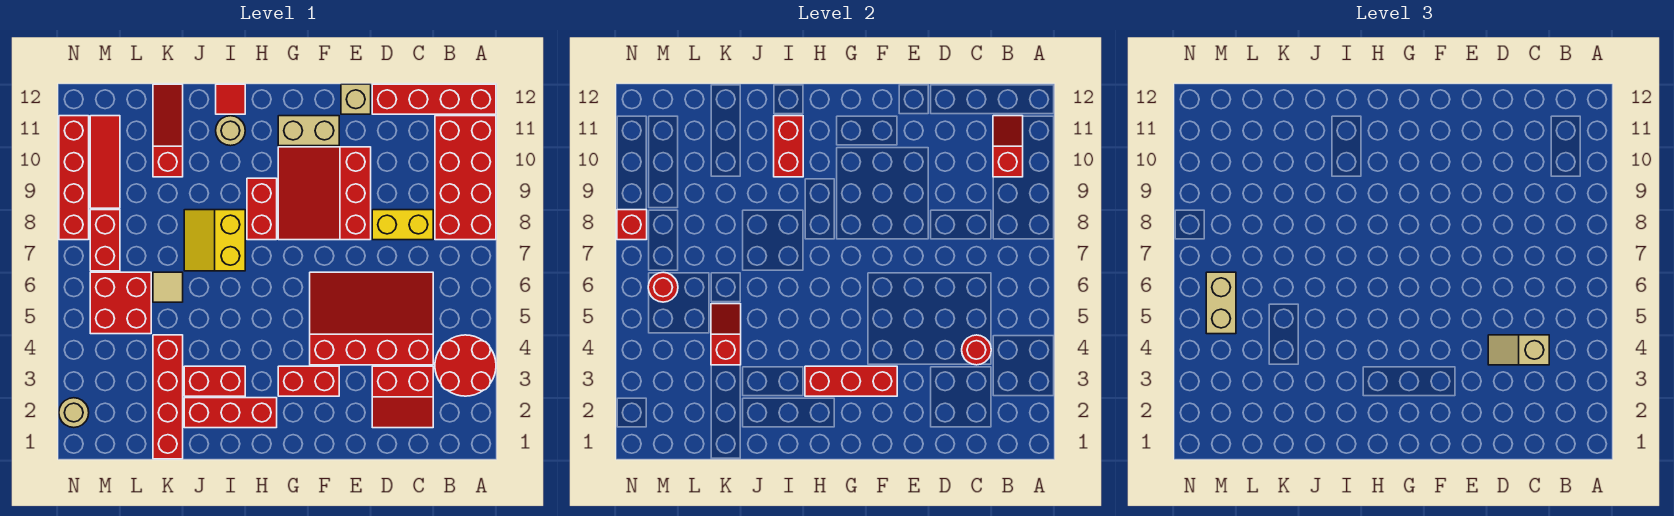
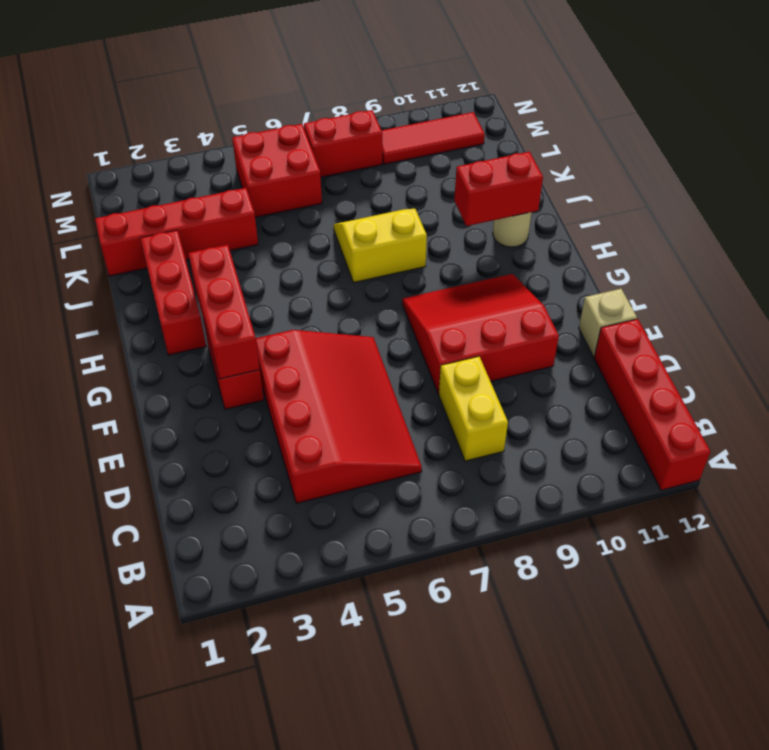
none -> red round brick A3:B4 level 1
none -> red brick A8:B11 level 1
none -> red slope C2:D3 level 1 top 3
none -> tan brick F11:G11 level 1

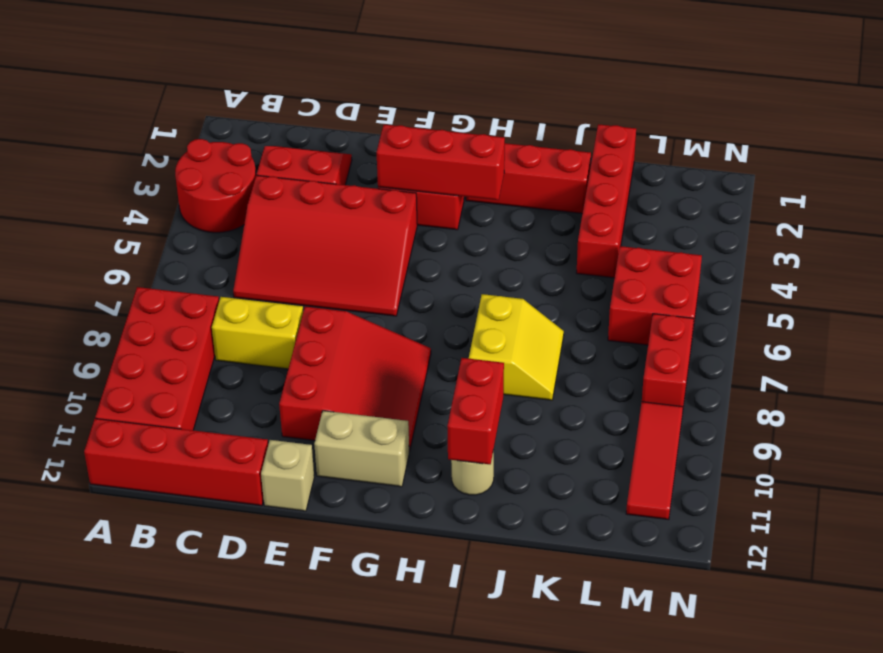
none -> red brick H8:H9 level 1
none -> red brick I3:J3 level 1
none -> red tile I12 level 1
none -> tan tile K6 level 1

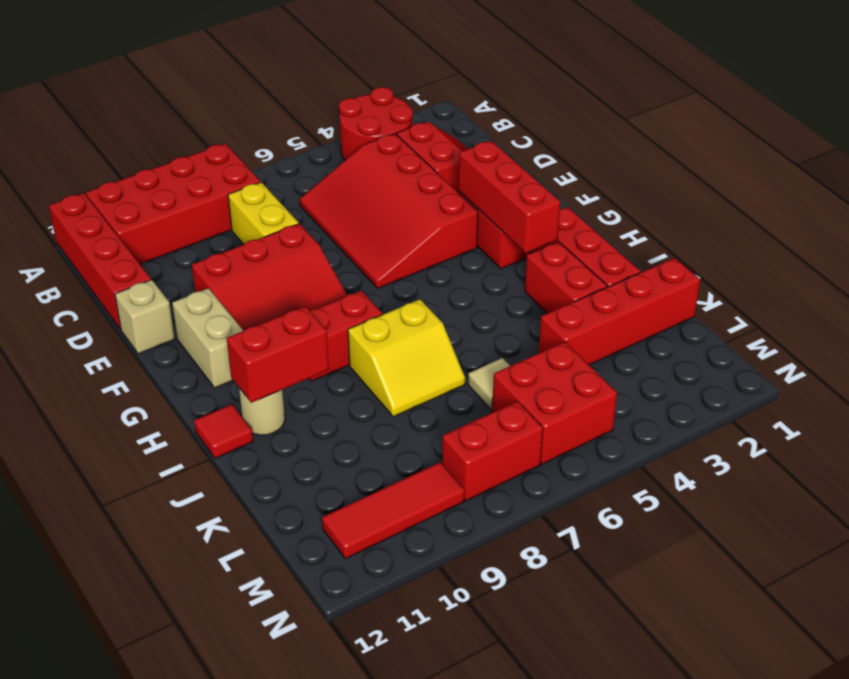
none -> red slope K10:K12 level 1 top 10
none -> tan round brick N2 level 1
none -> red brick N8:N11 level 1
none -> red slope B10:B11 level 2 top 10

